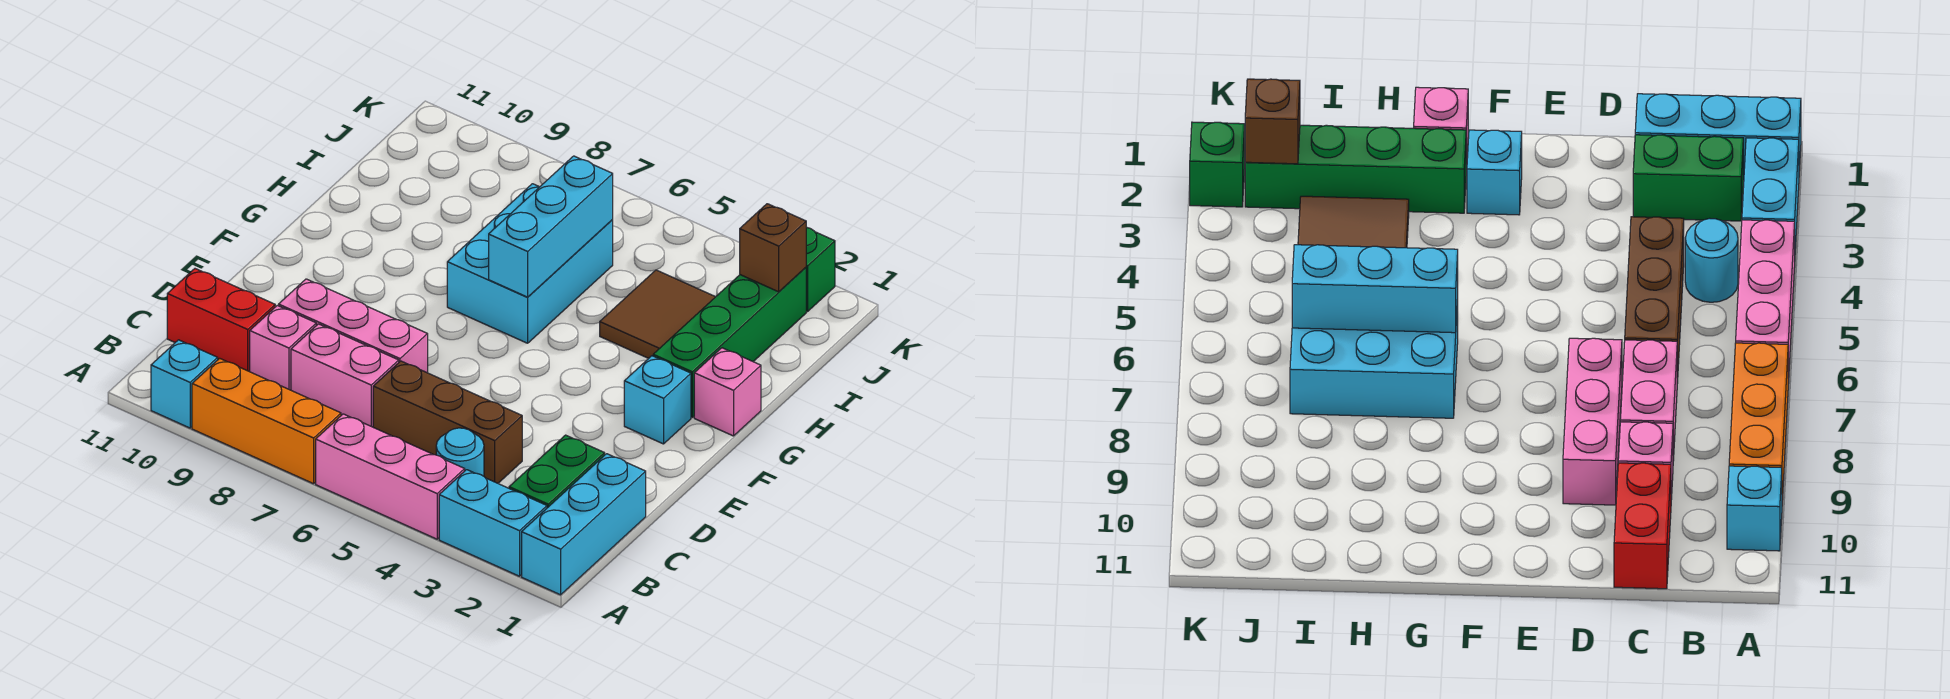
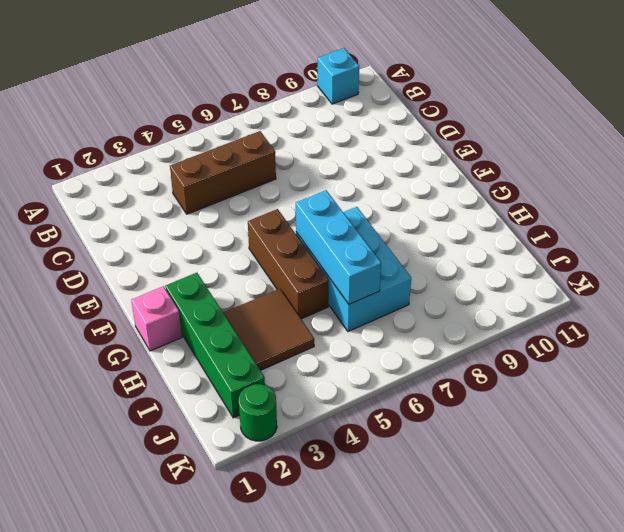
brown brick F5:H5 level 1 -> none
green round brick K2 level 1 -> green brick K2 level 1
none -> cyan brick A1:C1 level 1
none -> cyan brick A2:A3 level 1
none -> pink brick A4:A6 level 1

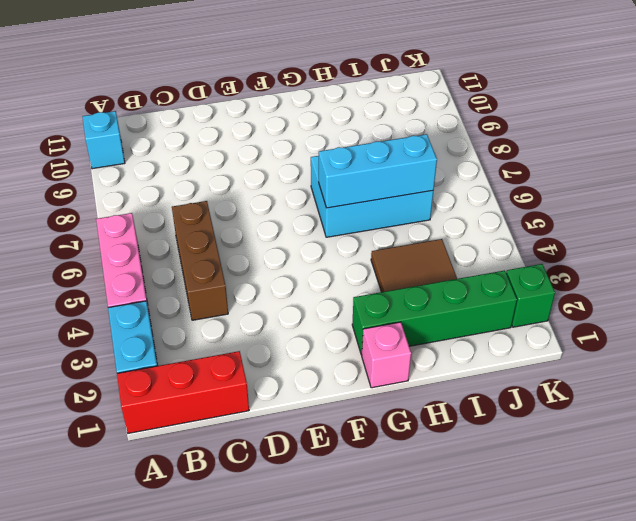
red brick A1:C1 level 1 -> cyan brick A1:C1 level 1
none -> orange brick A7:A9 level 1
none -> green brick B2:C2 level 1
none -> cyan round brick B4 level 1

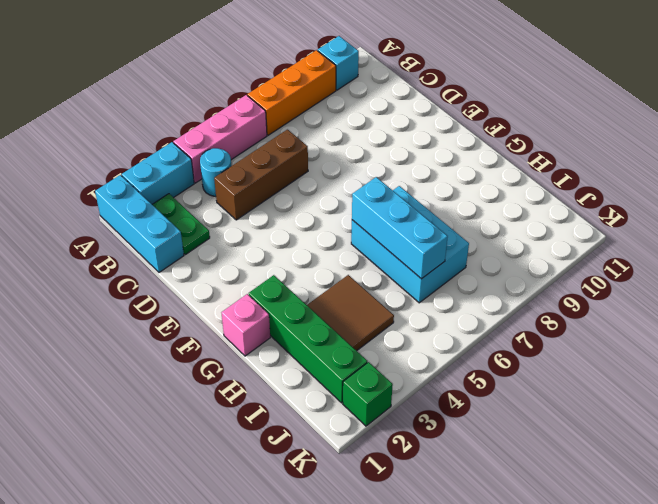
green plate B2:C2 level 1 -> green brick B2:C2 level 1
none -> pink brick C7:C8 level 1
none -> pink brick C9 level 1
none -> red brick C10:C11 level 1

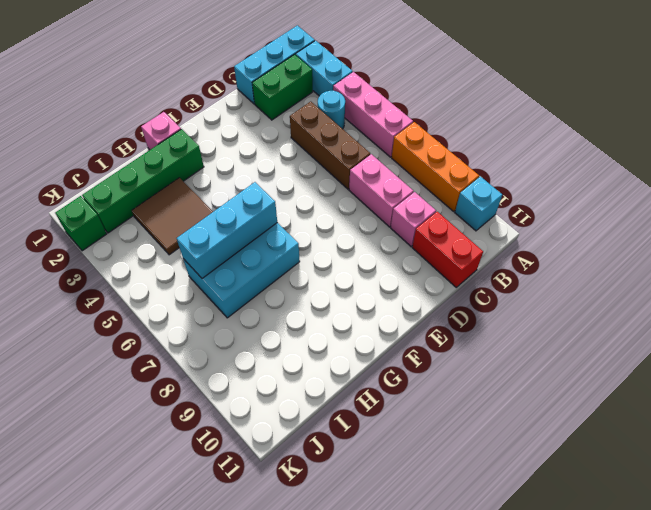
none -> pink brick D7:D9 level 1
none -> cyan brick F2 level 1
none -> brown brick J2 level 2

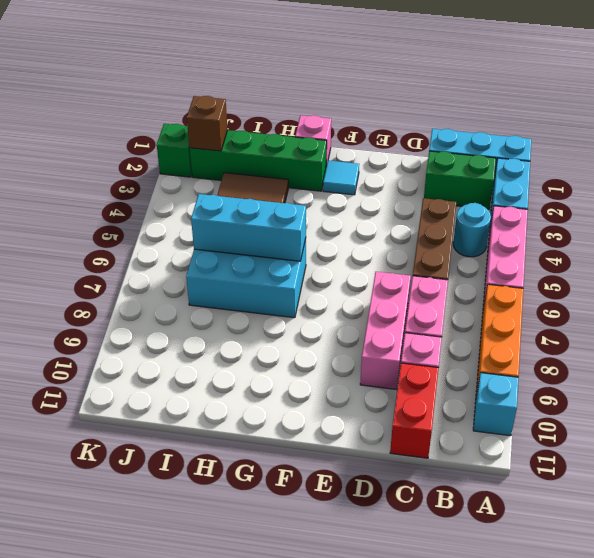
cyan tile F2 level 1 -> cyan brick F2 level 1

